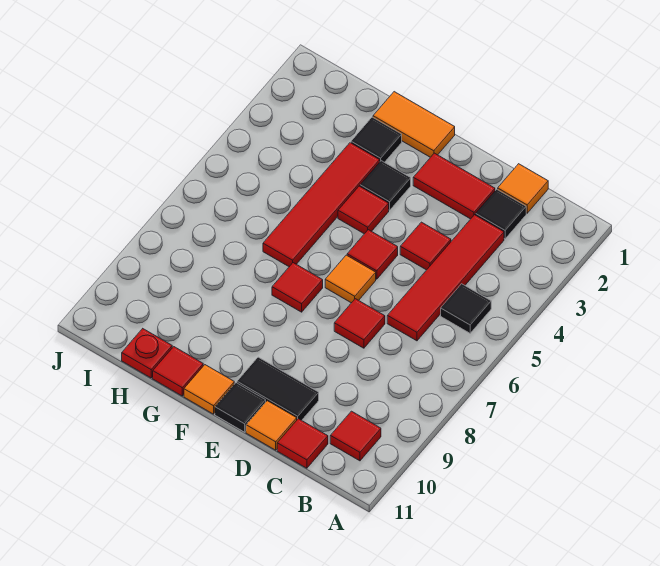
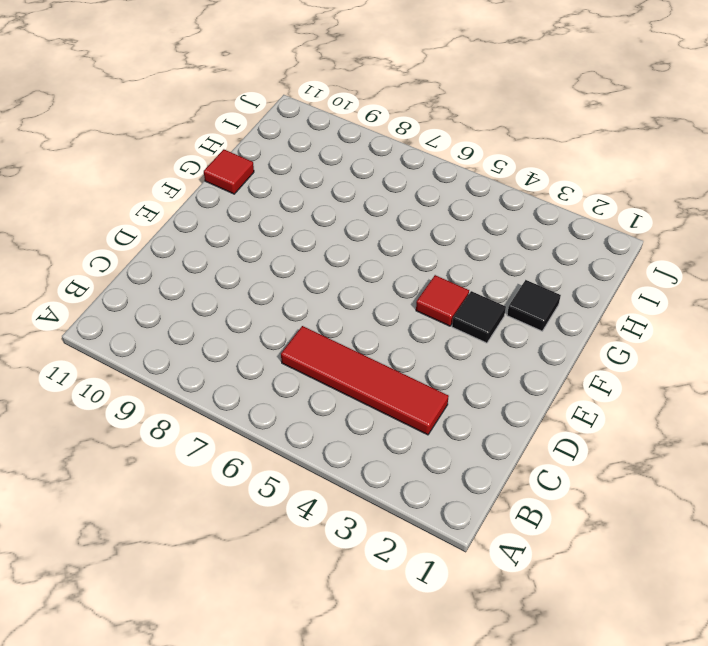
none -> black tile B5 level 1
none -> red tile B10 level 1
none -> orange tile C1 level 1

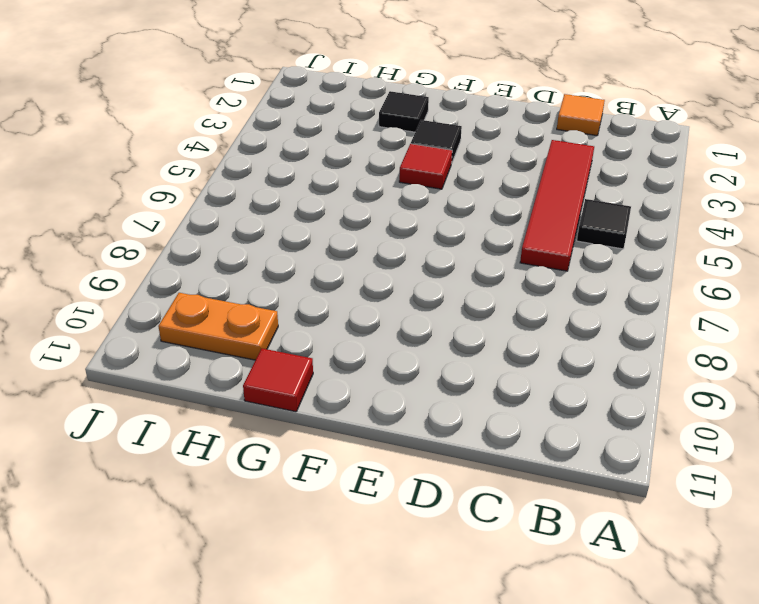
orange plate H10:I10 level 1 -> none
none -> red tile B10 level 1
none -> black tile C2 level 1
none -> red tile C11 level 1

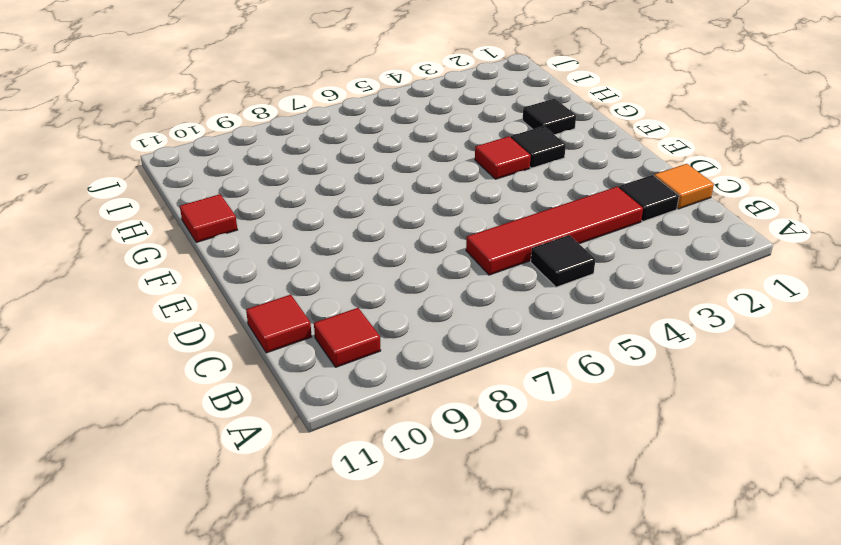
none -> red tile D2:E2 level 1
none -> red tile D4 level 1
none -> red tile D7 level 1

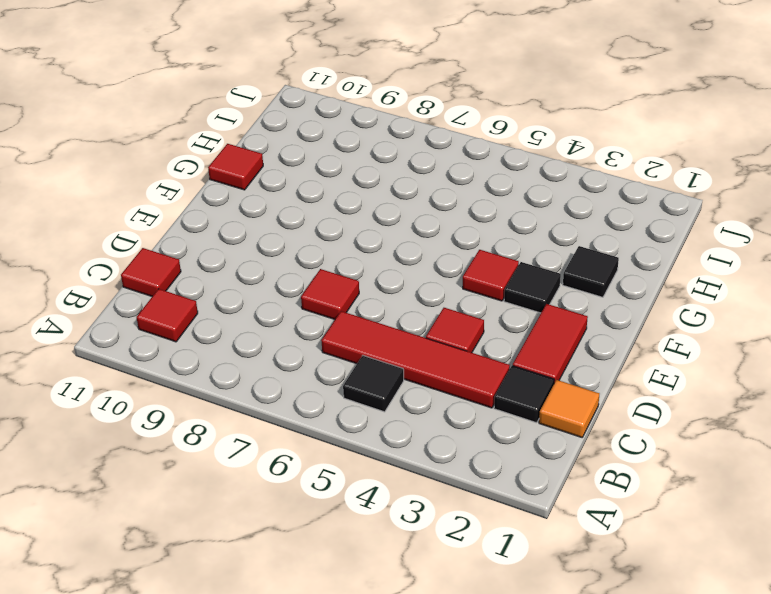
none -> black tile D10:E10 level 1
none -> orange tile D11 level 1
none -> red tile E5 level 1

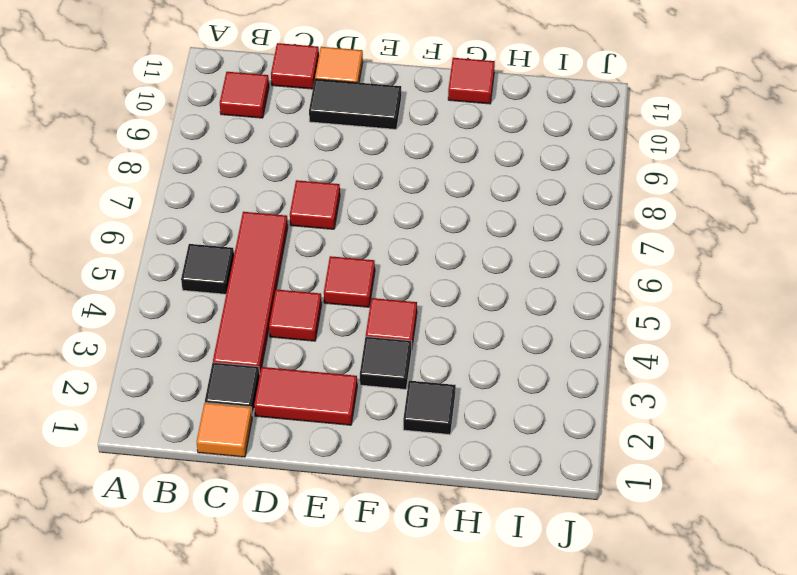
none -> orange tile E6 level 1
none -> black tile E11 level 1
none -> orange tile F1:G1 level 1

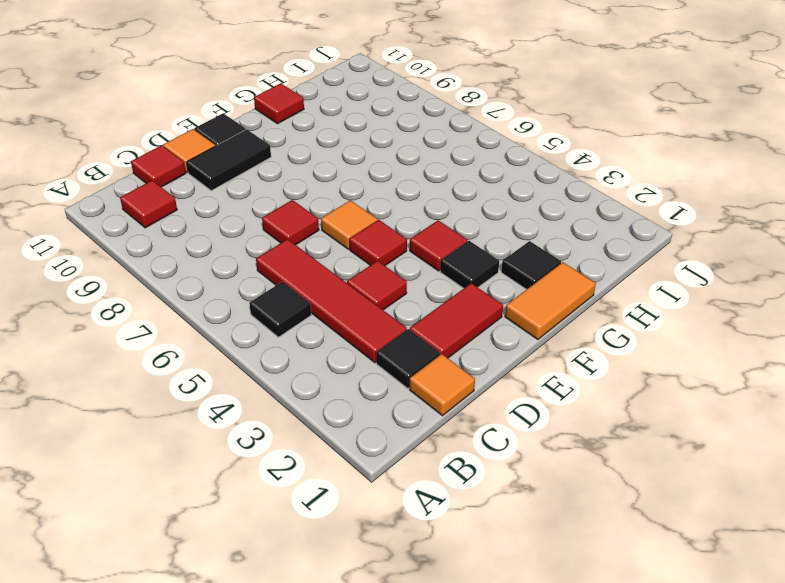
none -> red tile F7 level 1
none -> orange tile F11 level 1
none -> red tile G3:G6 level 1

